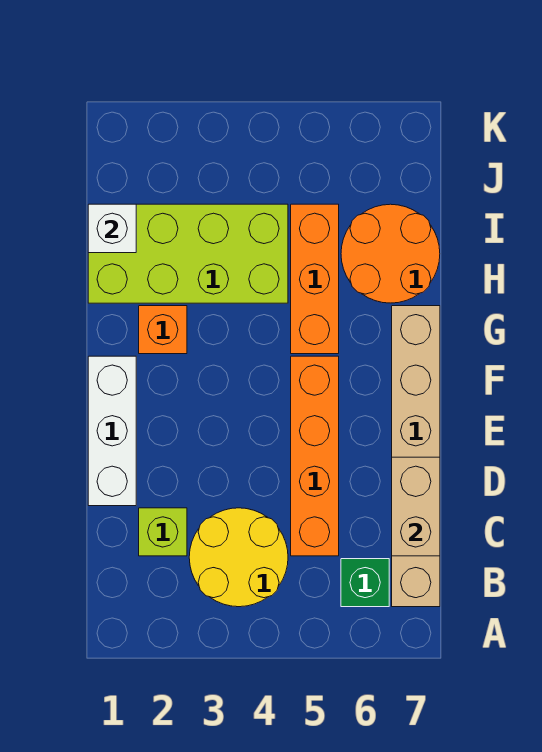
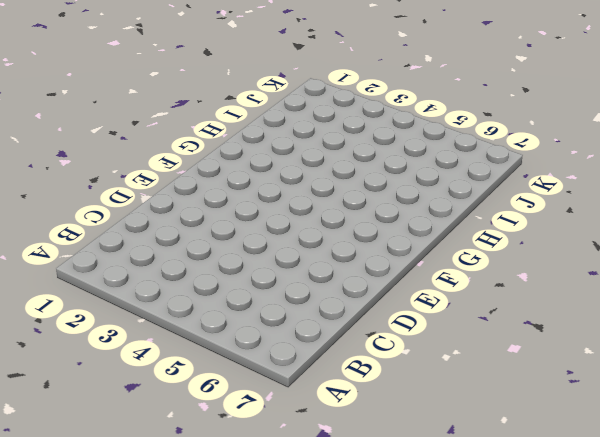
none -> yellow round brick B3:C4 level 1
none -> green brick B6 level 1
none -> tan brick B7:G7 level 1

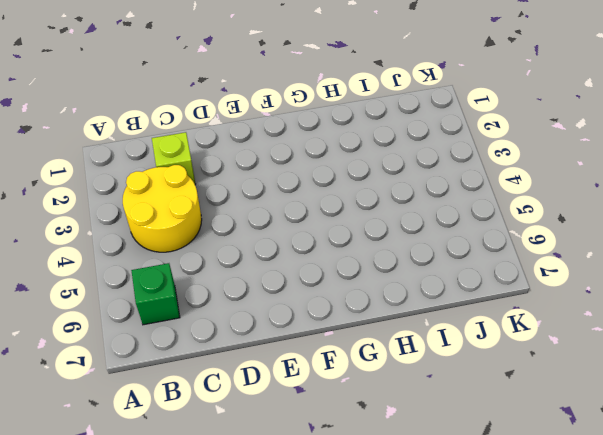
none -> tan brick B7:G7 level 1
none -> orange brick C5:F5 level 1
none -> white brick D1:F1 level 1

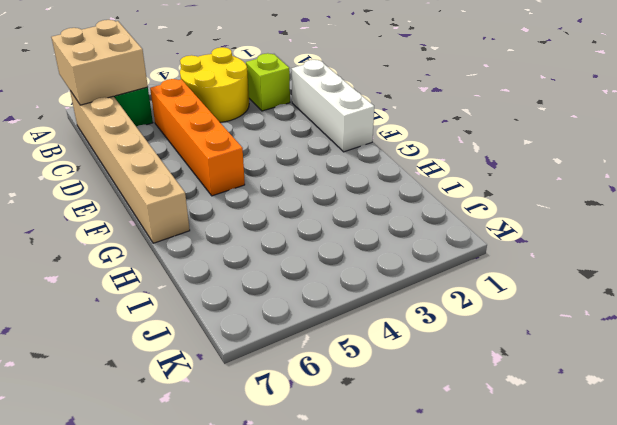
tan brick A6:B7 level 2 -> none
none -> orange brick G2 level 1
none -> orange brick G5:I5 level 1
none -> lime brick H1:I4 level 1

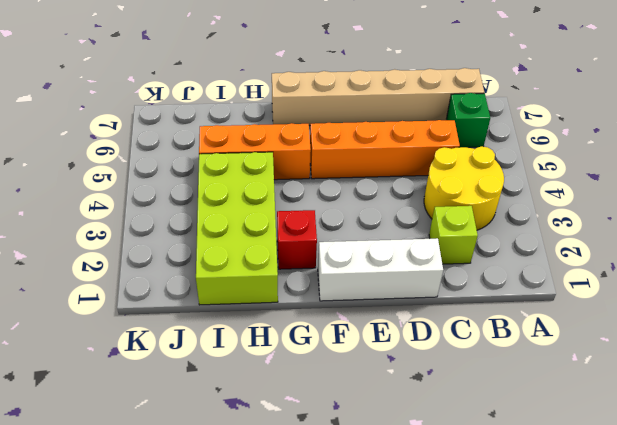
red brick G2 level 1 -> orange brick G2 level 1
none -> orange round brick H6:I7 level 1
none -> tan brick C7:D7 level 2
none -> white brick I1 level 2

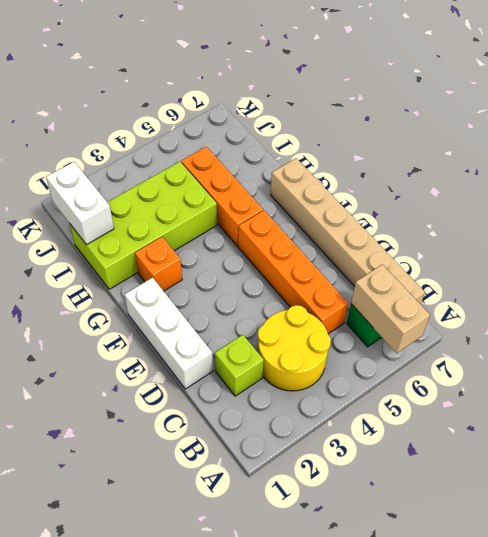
tan brick A6:B6 level 2 -> tan brick C7:D7 level 2
white brick I1:J1 level 2 -> white brick I1 level 2
none -> orange round brick H6:I7 level 1

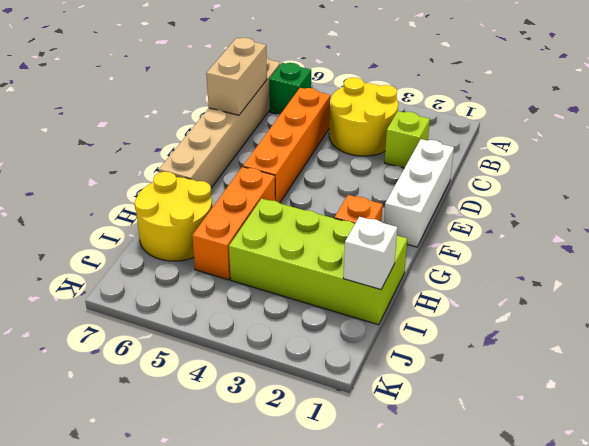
yellow round brick H6:I7 level 1 -> orange round brick H6:I7 level 1

